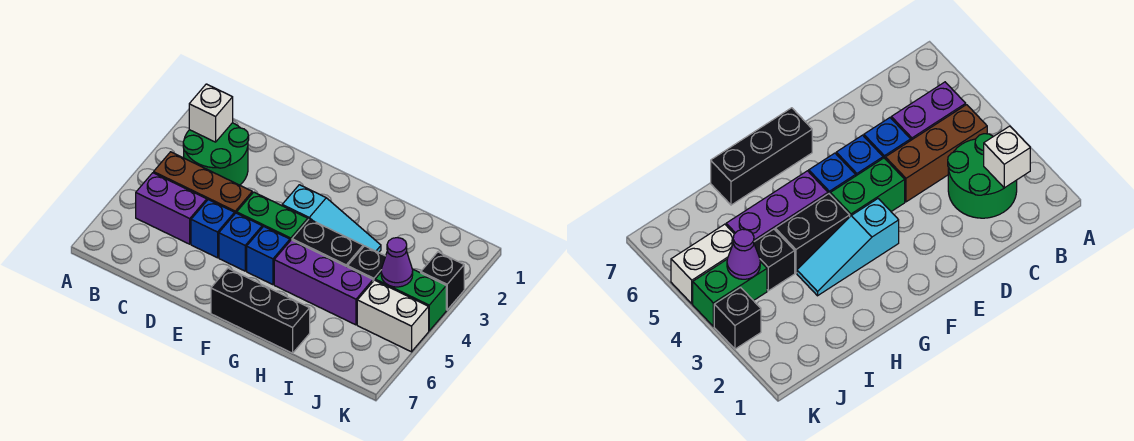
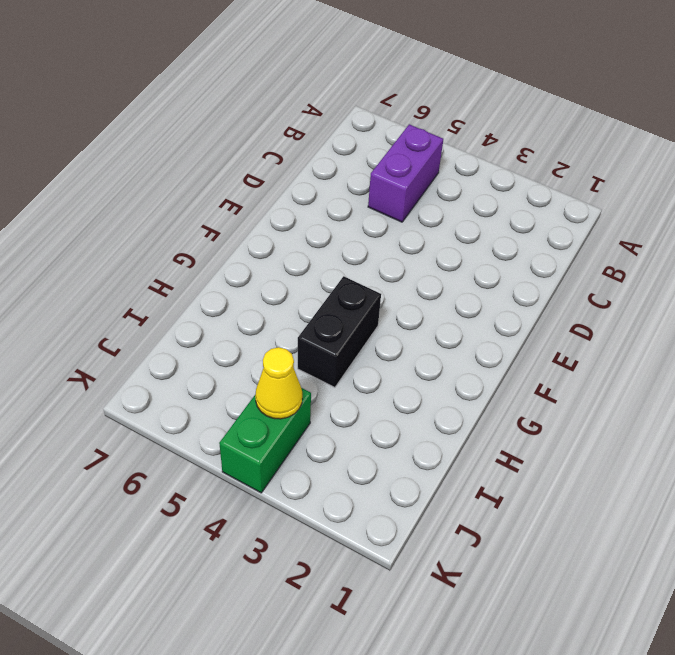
yellow cone J4 level 2 -> purple cone J4 level 2
none -> green round brick B2:C3 level 1
none -> brown brick B4:D4 level 1
none -> blue brick D5 level 1

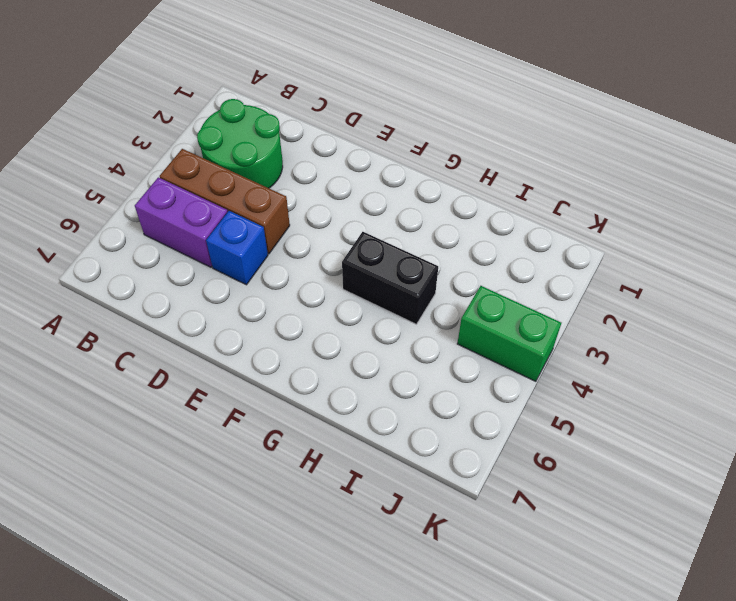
none -> green brick E4:F4 level 1
none -> blue brick E5 level 1
none -> cyan slope F3:H3 level 1 top F

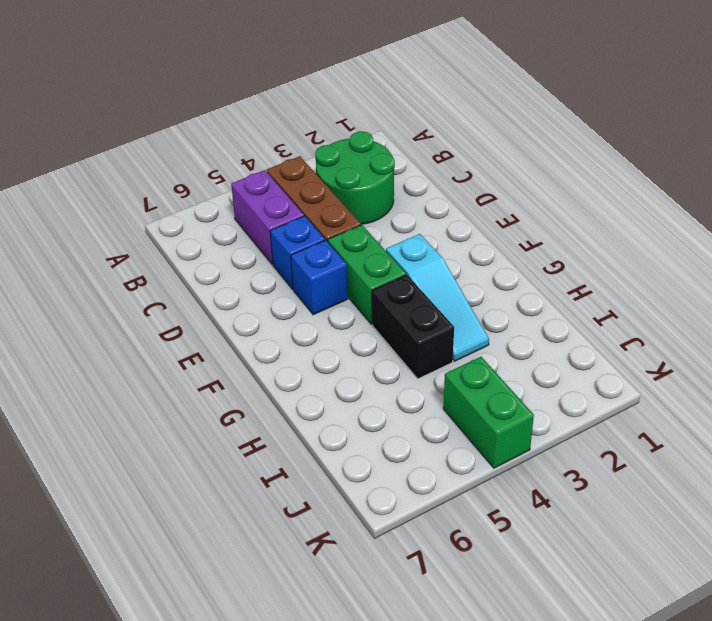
none -> blue brick F5 level 1
none -> black brick F7:H7 level 1
none -> purple brick G5:I5 level 1

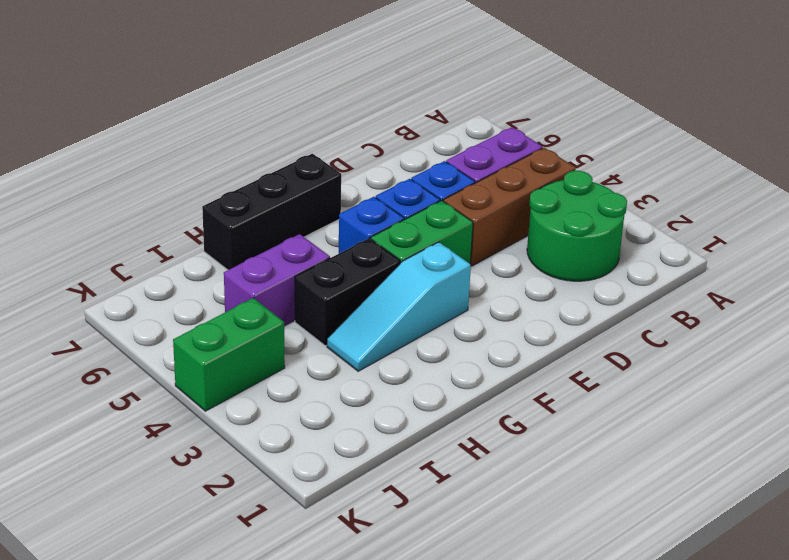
purple brick H5:I5 level 1 -> purple brick G5:I5 level 1
none -> black brick I4 level 1
none -> white brick J5:K5 level 1
none -> black brick K3 level 1

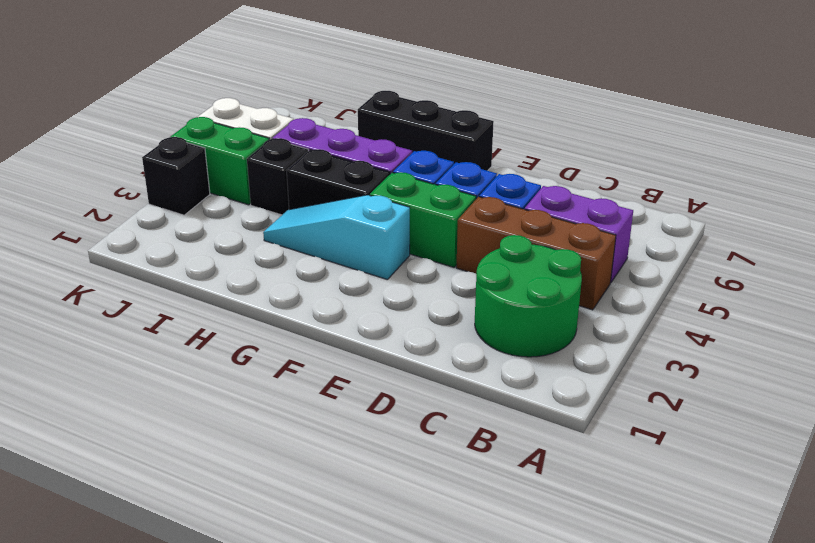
none -> white brick B2 level 2
none -> purple cone J4 level 2

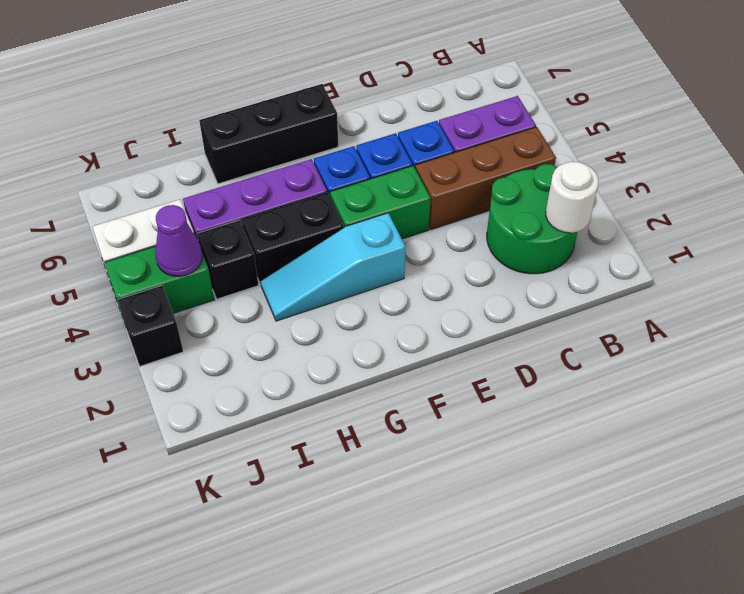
white round brick B2 level 2 -> white brick B2 level 2

